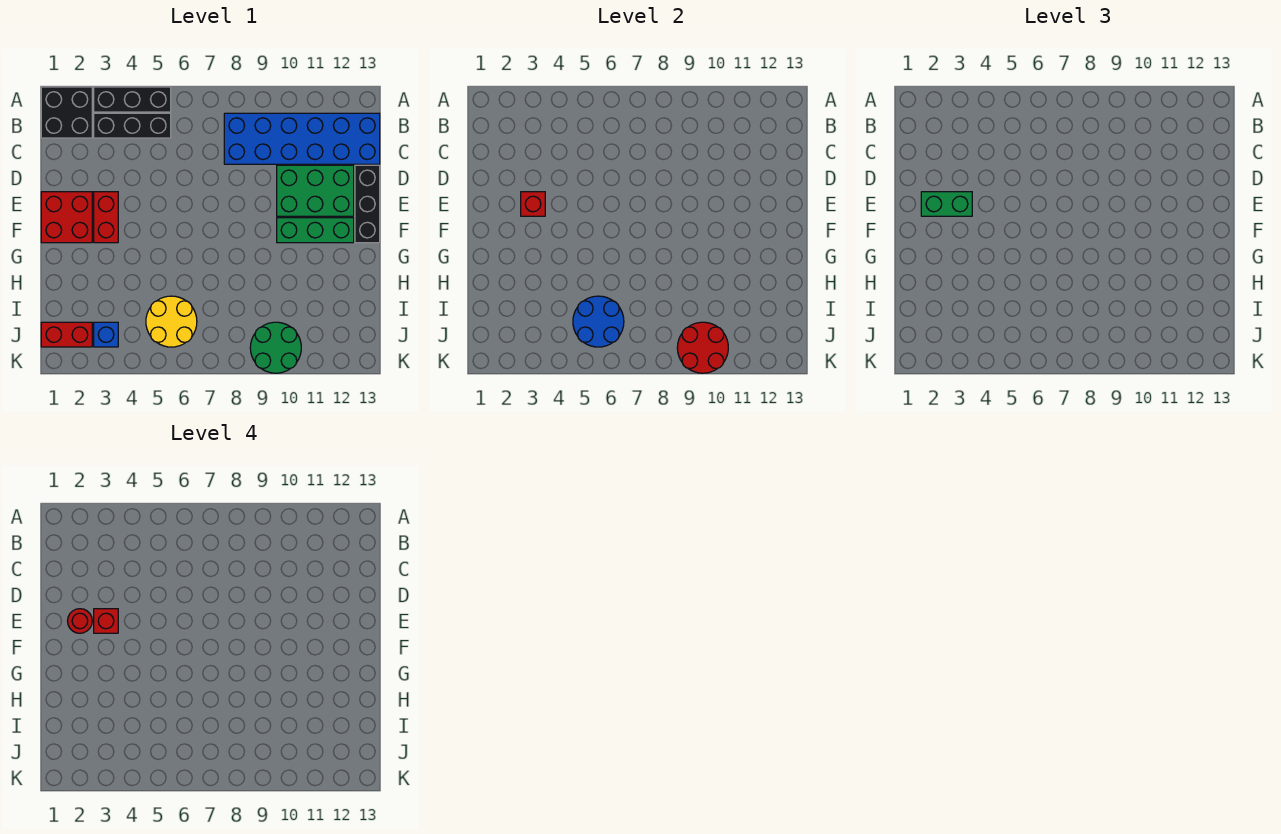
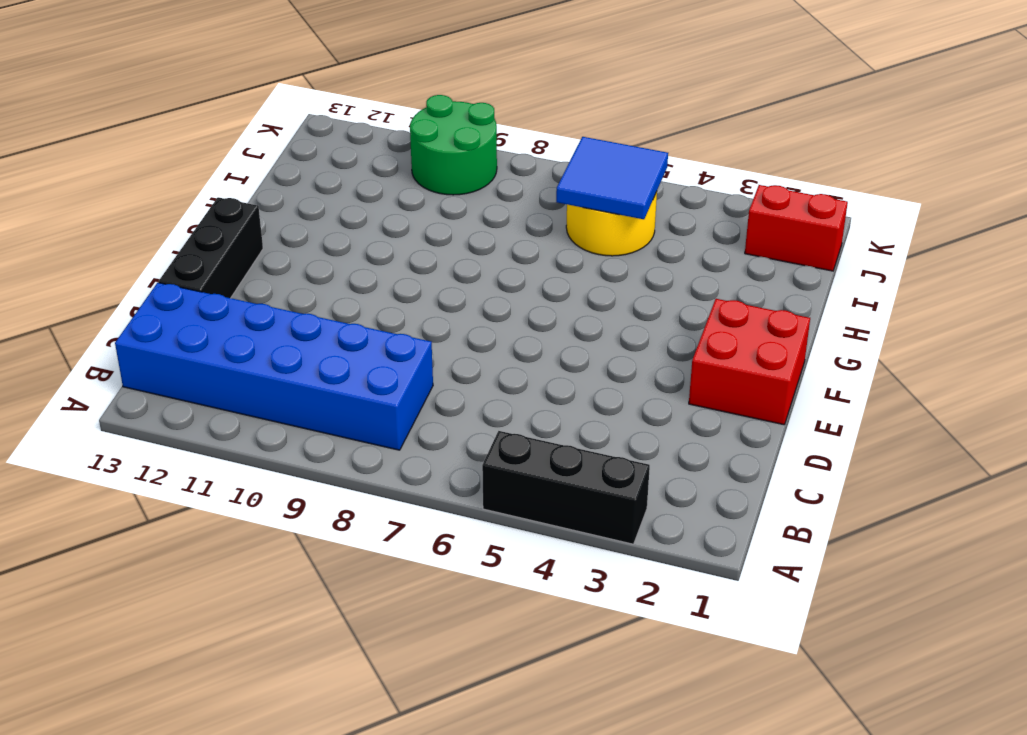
blue tile I5:J6 level 2 -> blue round brick I5:J6 level 2
none -> black brick A1:B2 level 1
none -> black brick B3:B5 level 1
none -> green brick D10:E12 level 1

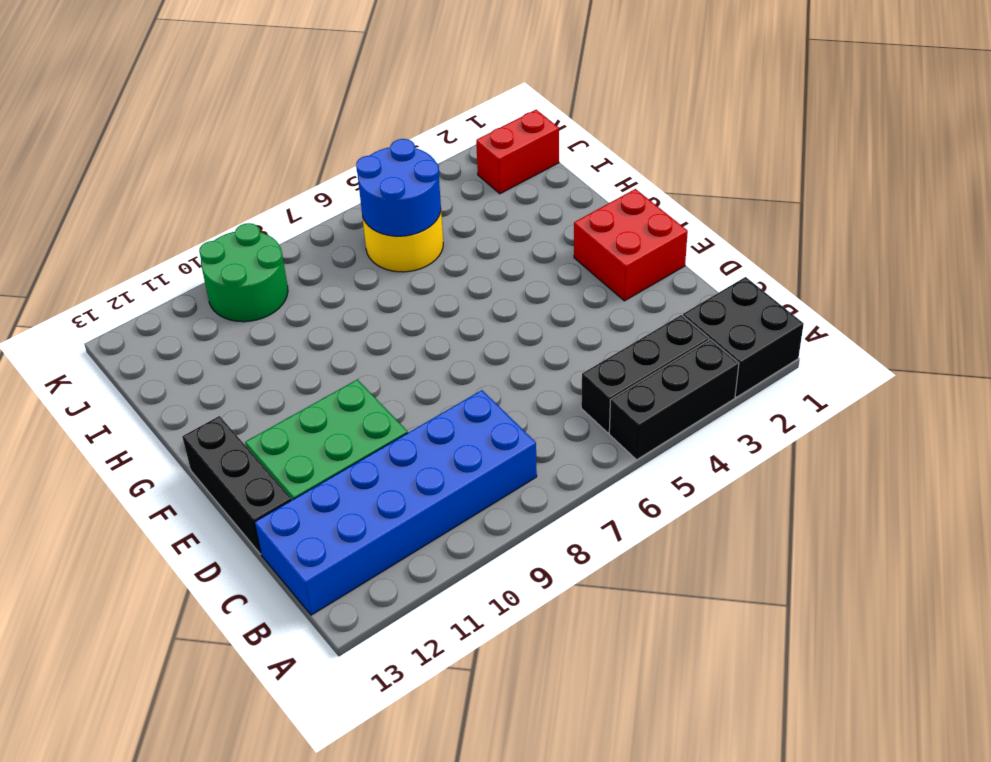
none -> red brick E3:F3 level 1
none -> green brick F10:F12 level 1
none -> blue brick J3 level 1

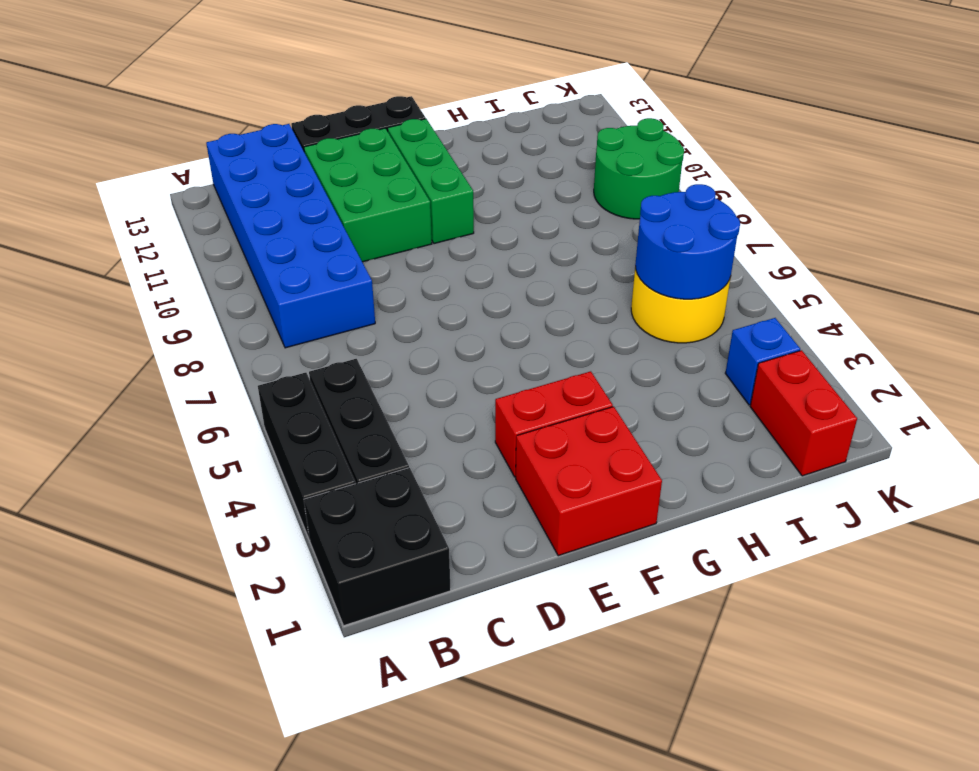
none -> red brick E3 level 2
none -> red round brick J9:K10 level 2
none -> green brick E2:E3 level 3

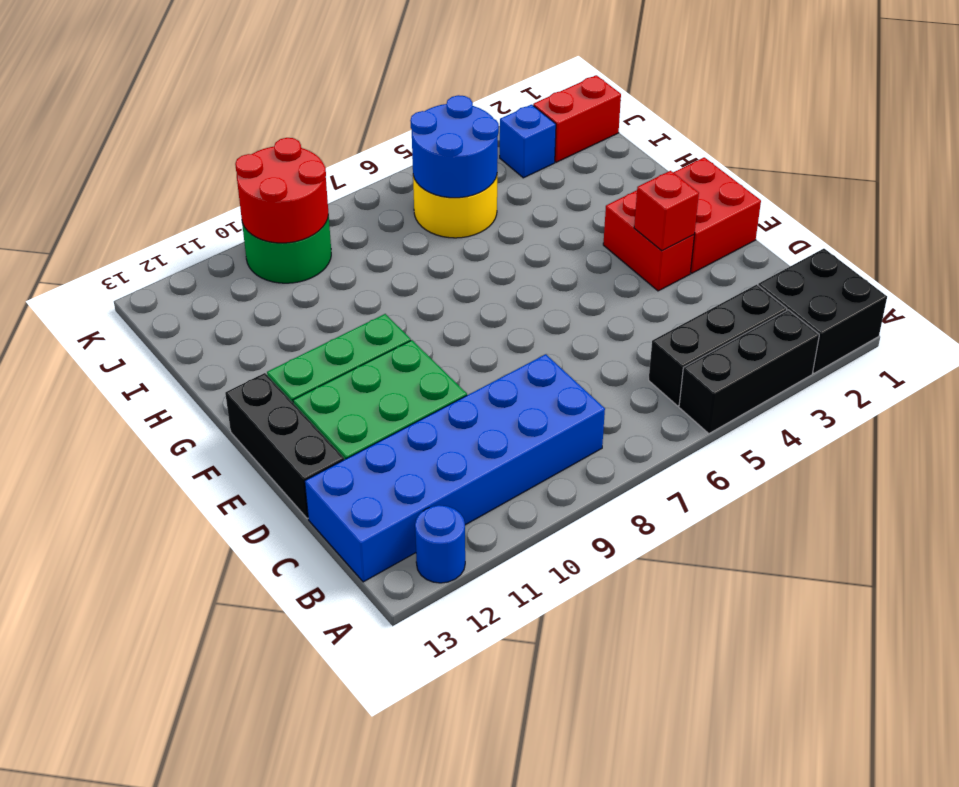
blue round brick A12 level 1 -> none
none -> green brick E2:E3 level 3
none -> red round brick E2 level 4
none -> red brick E3 level 4

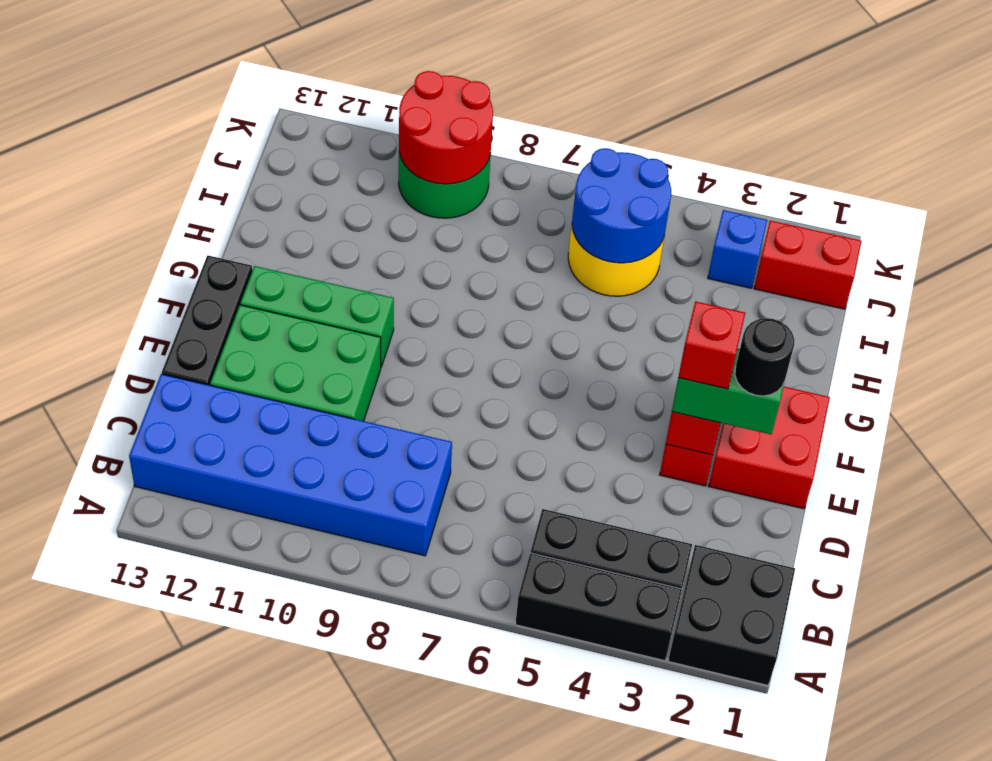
black round brick E2 level 4 -> red round brick E2 level 4

